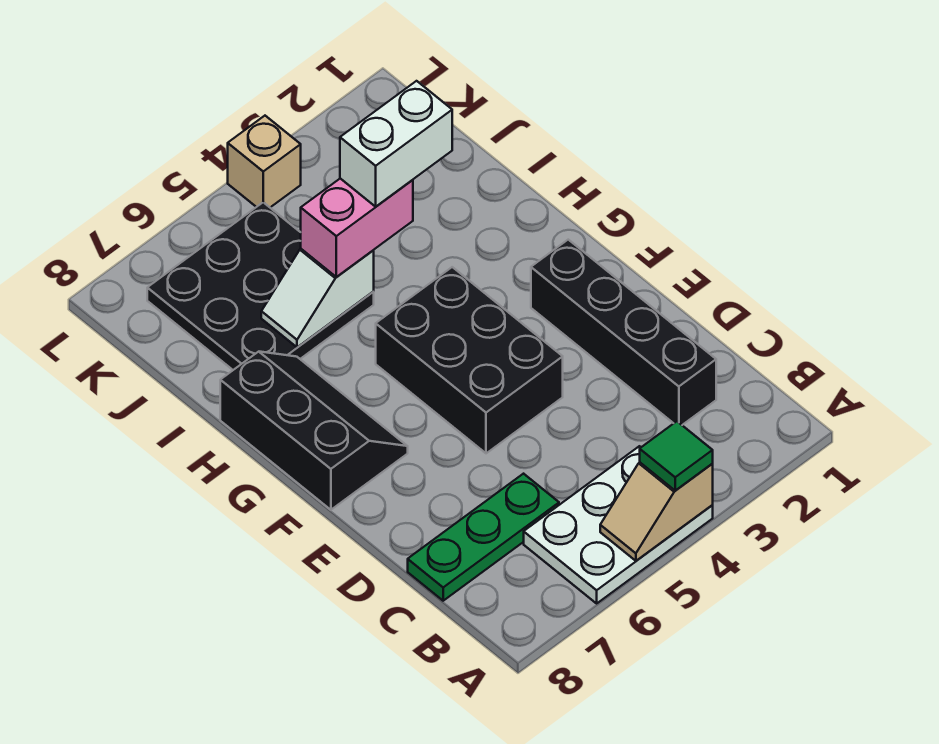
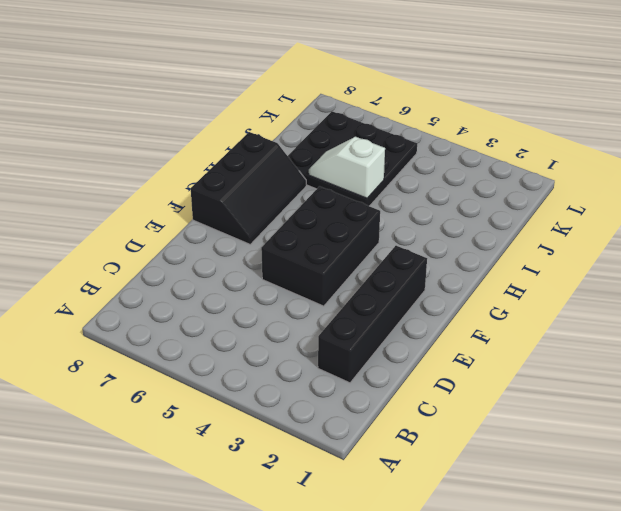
none -> white plate A4:B6 level 1
none -> green plate C6:C8 level 1
none -> tan brick L4 level 1

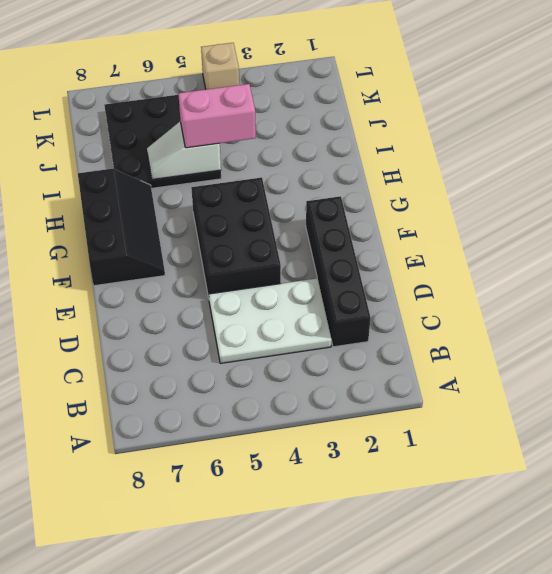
white plate C3:D5 level 1 -> white plate A4:B6 level 1
none -> green plate C6:C8 level 1
none -> tan slope A4:A5 level 2 top 4
none -> green tile A4 level 3

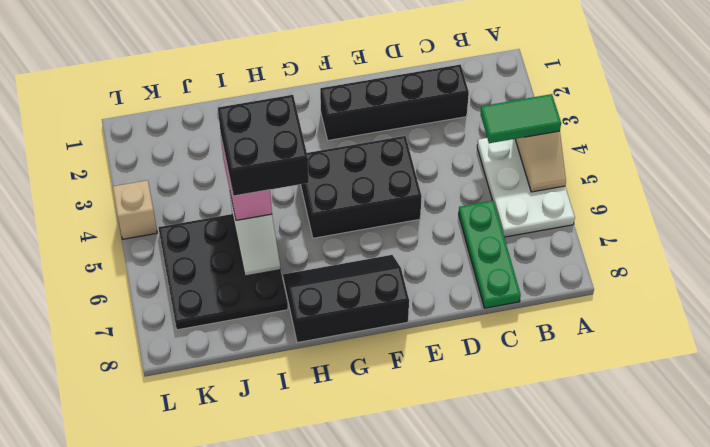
green tile A4:B4 level 3 -> green tile A4 level 3
black brick H4:I5 level 4 -> white brick I3:I4 level 4

